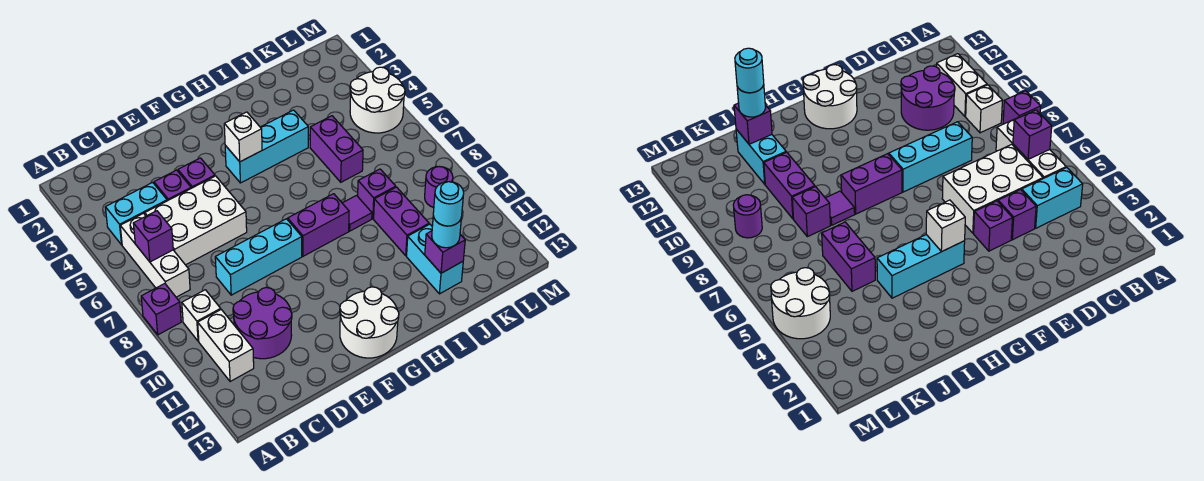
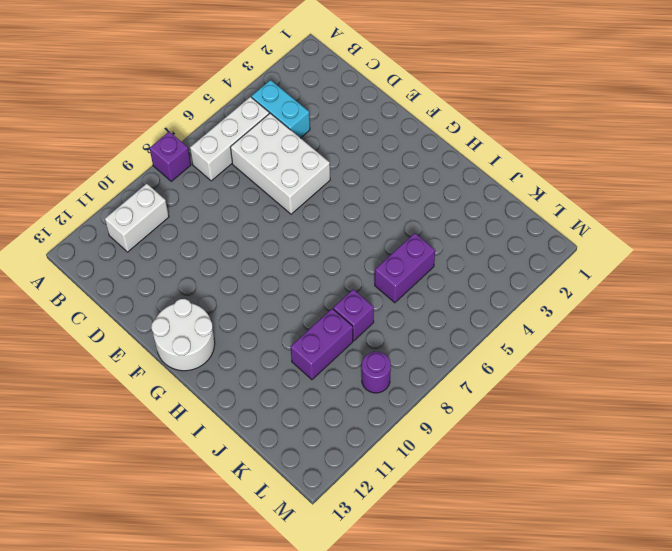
none -> white brick B9 level 1
none -> purple round brick C10:D11 level 1
none -> purple brick D4 level 1

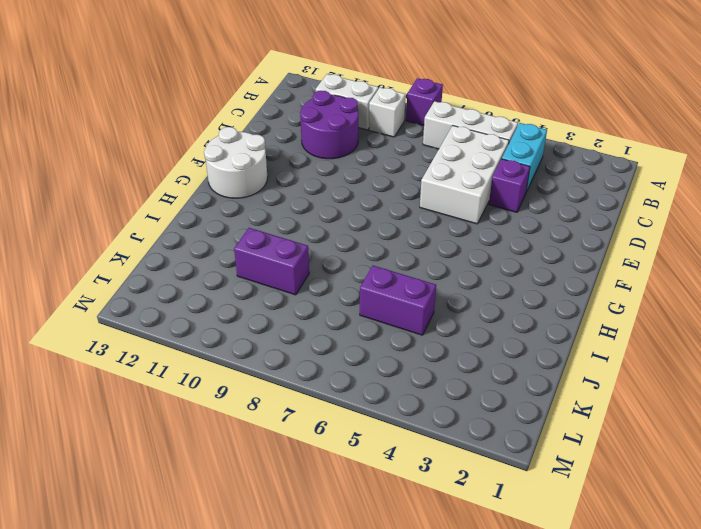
none -> cyan brick D8:F8 level 1
none -> purple brick E4 level 1
none -> cyan brick G4:I4 level 1

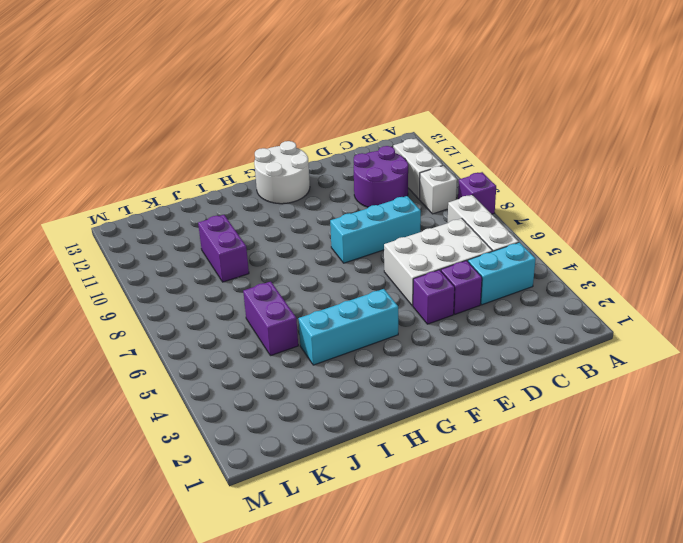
none -> purple brick G8:H8 level 1
none -> purple tile I8 level 1
none -> purple brick J8 level 1

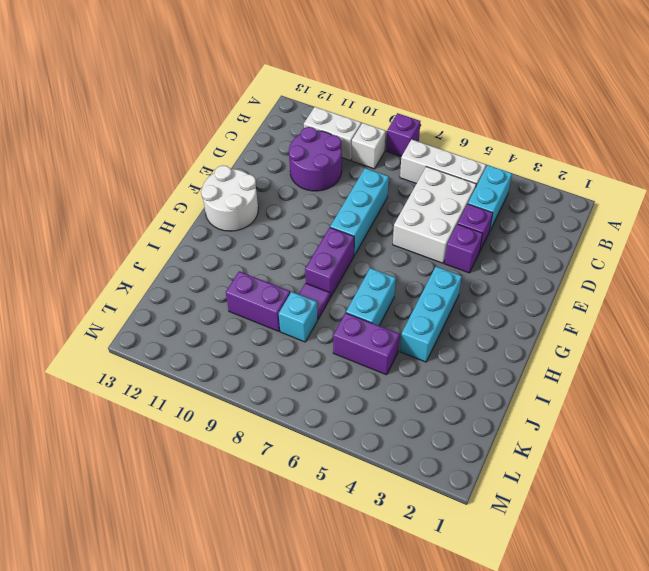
cyan brick H6:I6 level 1 -> cyan brick J11:J12 level 1
cyan brick J8 level 1 -> purple brick J8 level 1
none -> white round brick L4:M5 level 1
none -> purple round brick L9 level 1
none -> purple brick B6 level 2

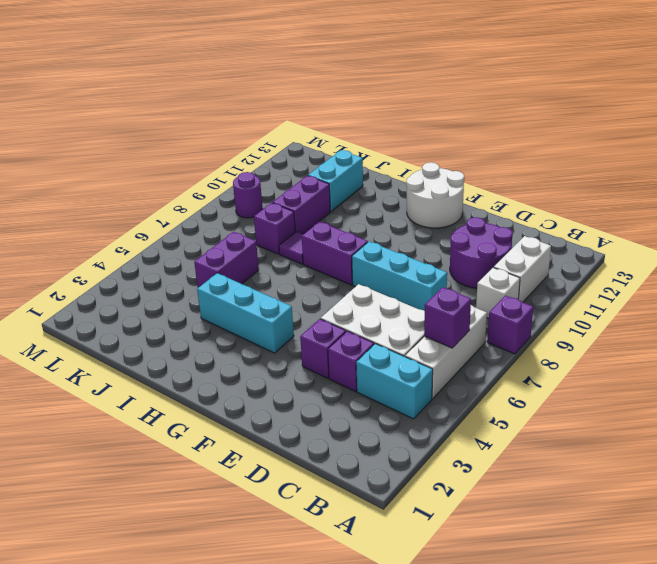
none -> white round brick L4:M5 level 1
none -> white brick G4 level 2
none -> purple brick J12 level 2

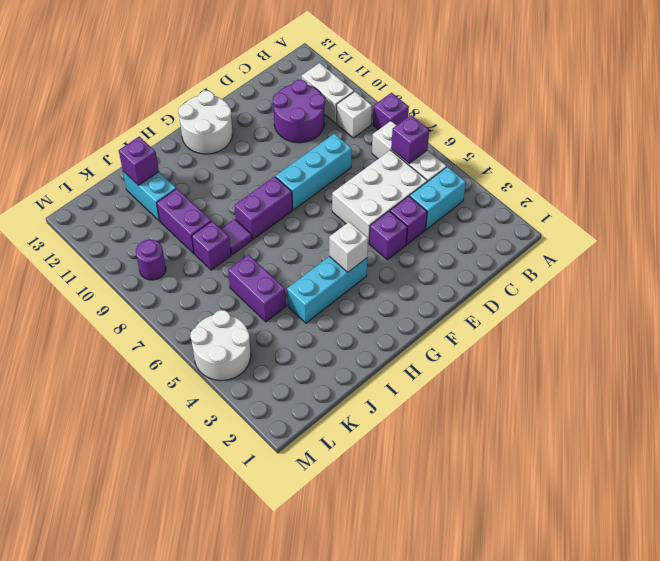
none -> cyan round brick J12 level 3
none -> cyan round brick J12 level 4

